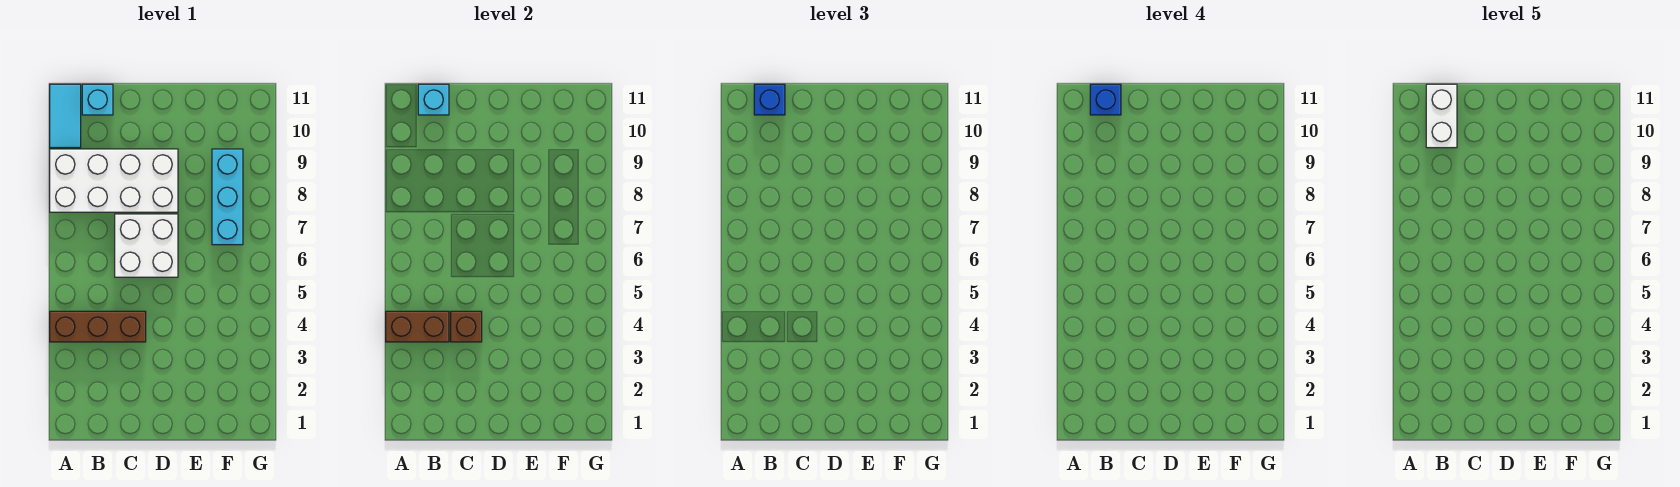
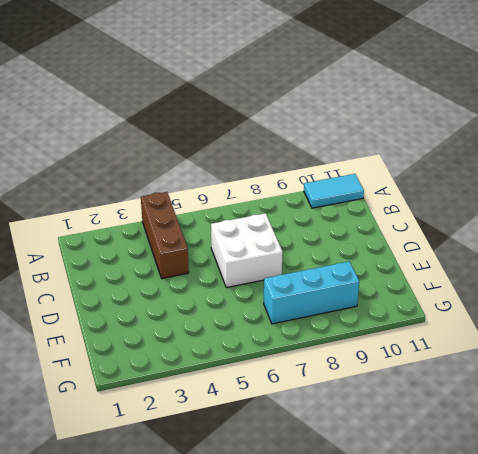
none -> white brick A8:D9 level 1
none -> cyan brick B11 level 1
none -> brown brick A4:B4 level 2

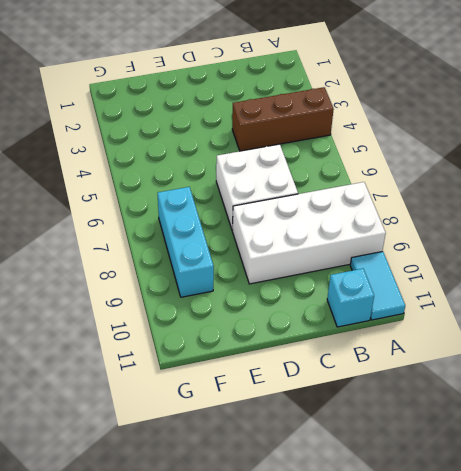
none -> brown brick A4:B4 level 2
none -> cyan brick B11 level 2
none -> brown brick C4 level 2

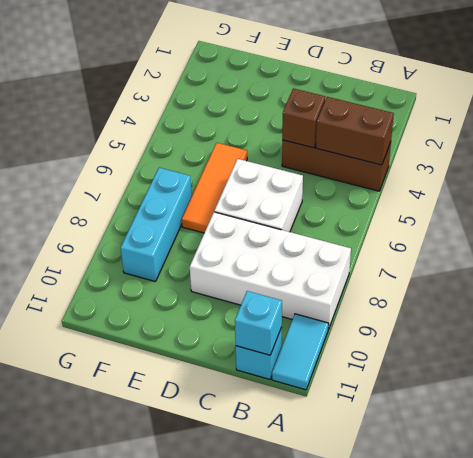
orange tile E5:E7 level 1 -> none
none -> blue brick B11 level 3
none -> blue brick B11 level 4
none -> white brick B10:B11 level 5

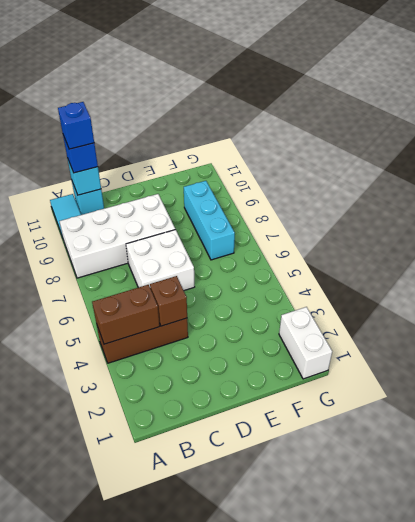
white brick G1:G2 level 1 -> white brick B10:B11 level 5

